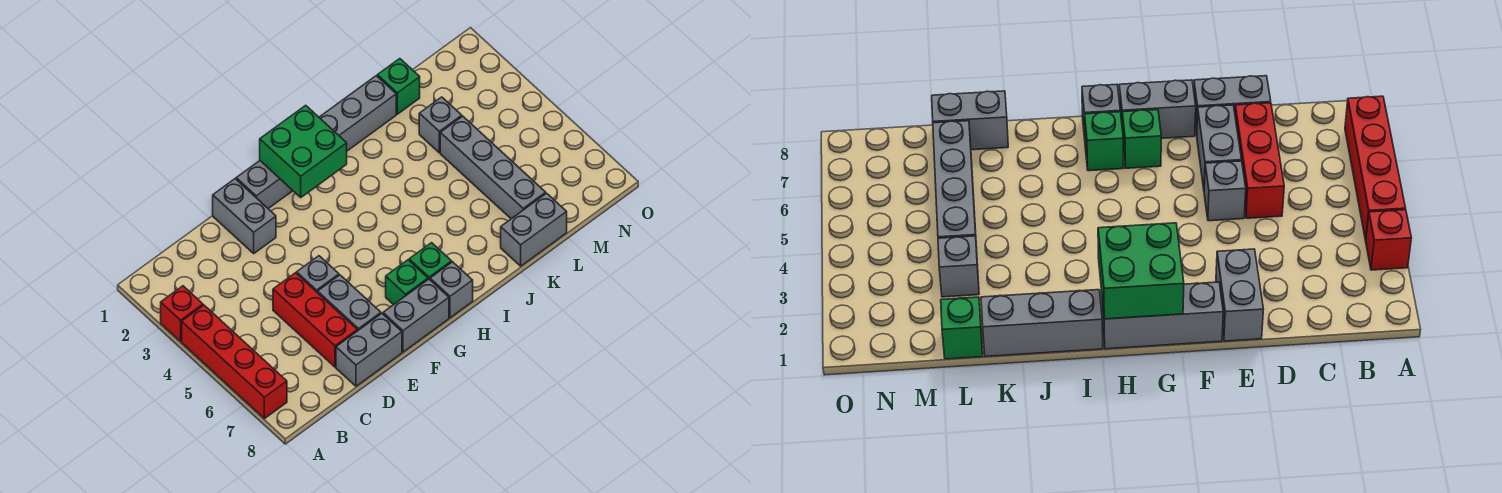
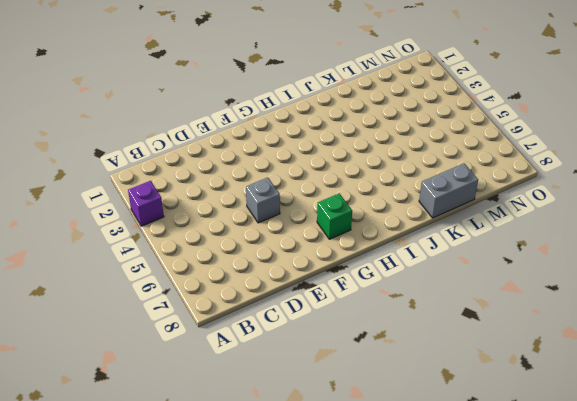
purple brick A3 level 1 -> red brick A3 level 1
none -> red brick A4:A7 level 1
none -> red brick D5:D7 level 1
none -> grey brick D8:E8 level 1

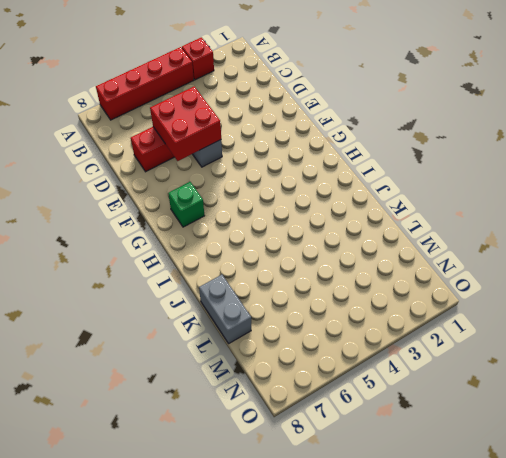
red brick D5:E6 level 2 -> none
none -> grey brick D8:E8 level 1
none -> grey brick E1:E2 level 1
none -> grey brick E6:E7 level 1

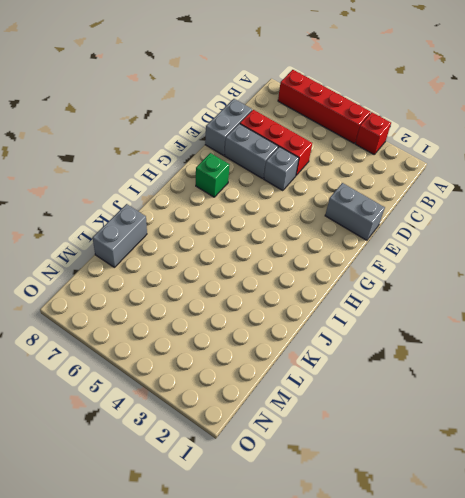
none -> grey brick F1:H1 level 1
none -> grey brick F8:G8 level 1
none -> green brick H7 level 1

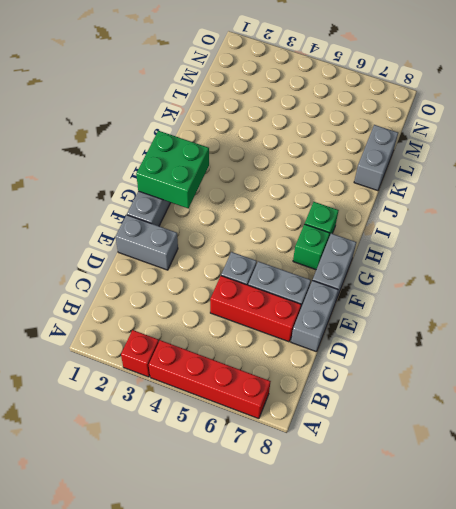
none -> grey brick H8 level 1
none -> grey brick I1:K1 level 1
none -> green brick L1 level 1

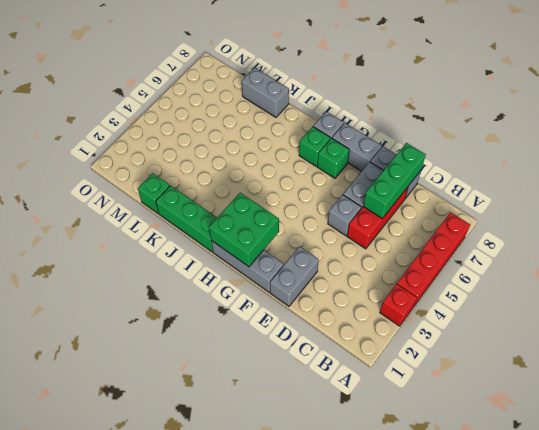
green brick D6:D8 level 2 -> none
green brick I1:K1 level 1 -> grey brick I1:K1 level 1
none -> grey brick L3 level 1
none -> grey brick L4:L7 level 1

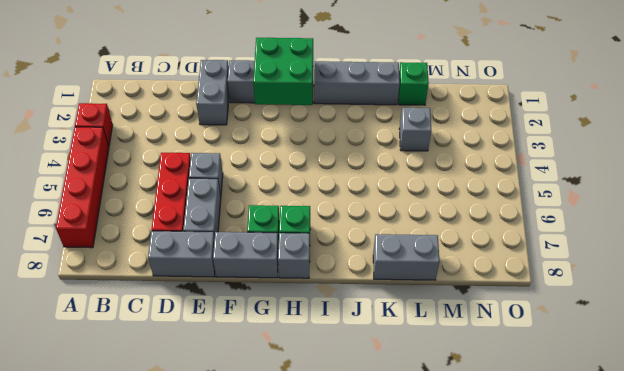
none -> grey brick L4:L7 level 1

